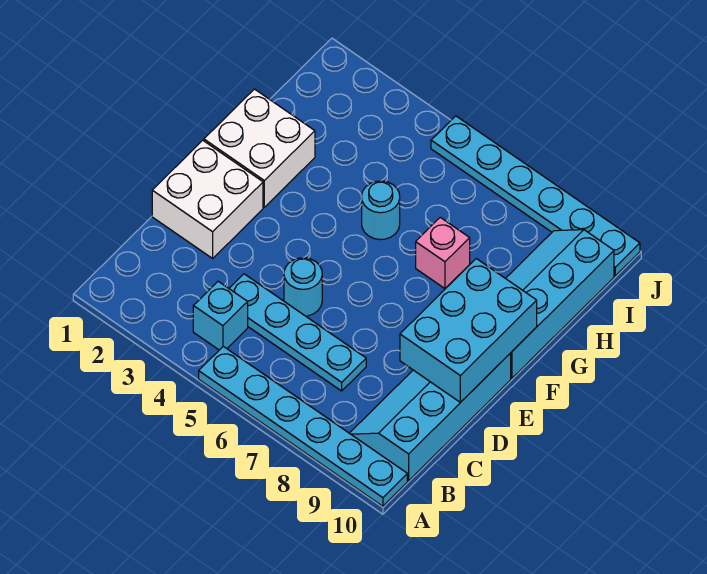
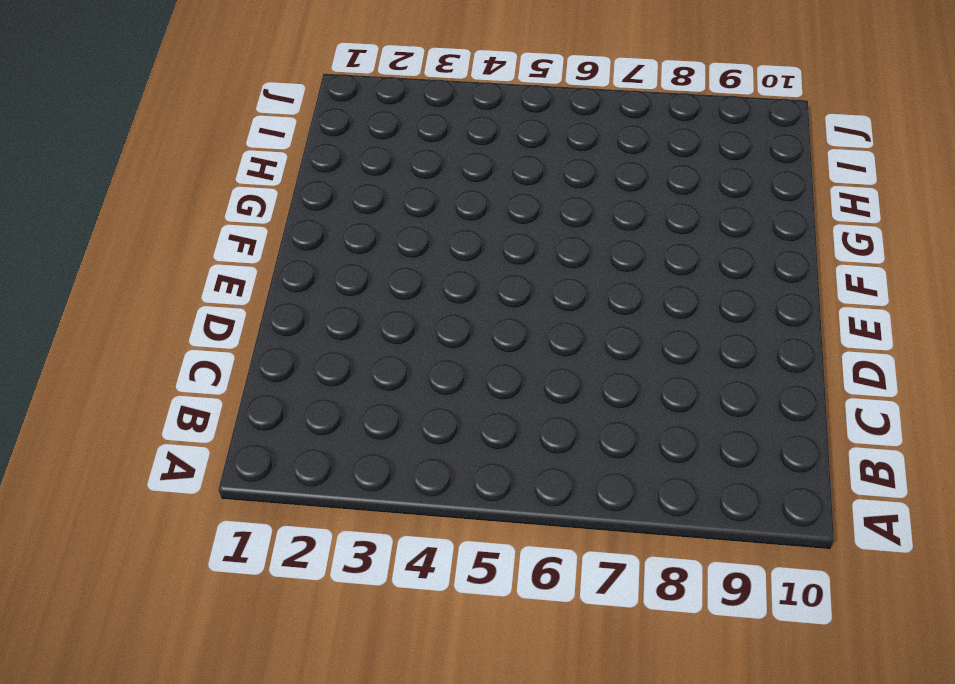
none -> cyan plate A5:A10 level 1
none -> cyan brick B4 level 1
none -> cyan slope B9:E10 level 1 top 10

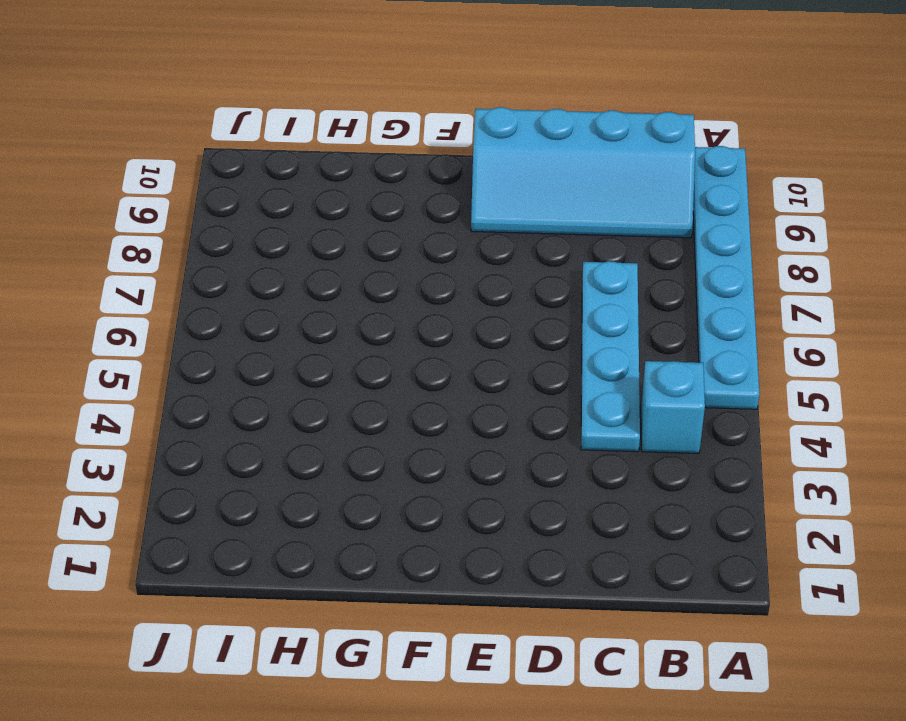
none -> white brick D1:E2 level 1
none -> cyan round brick D5 level 1
none -> white brick F1:G2 level 1

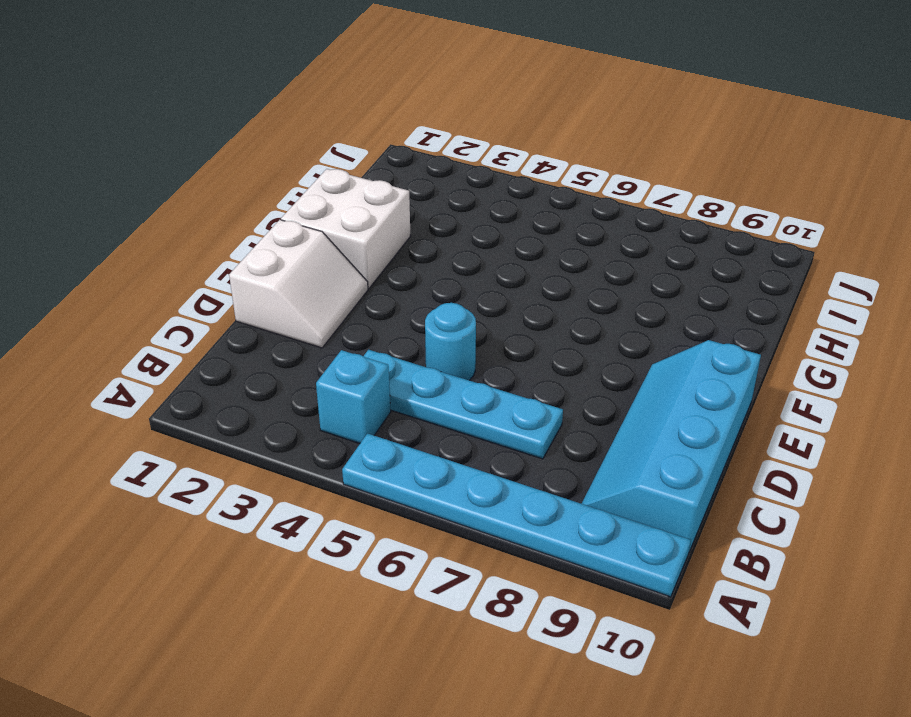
white slope D1:E2 level 1 top 1 -> white brick D1:E2 level 1
none -> cyan slope F9:I10 level 1 top 10
none -> cyan round brick G5 level 1
none -> pink brick G7 level 1

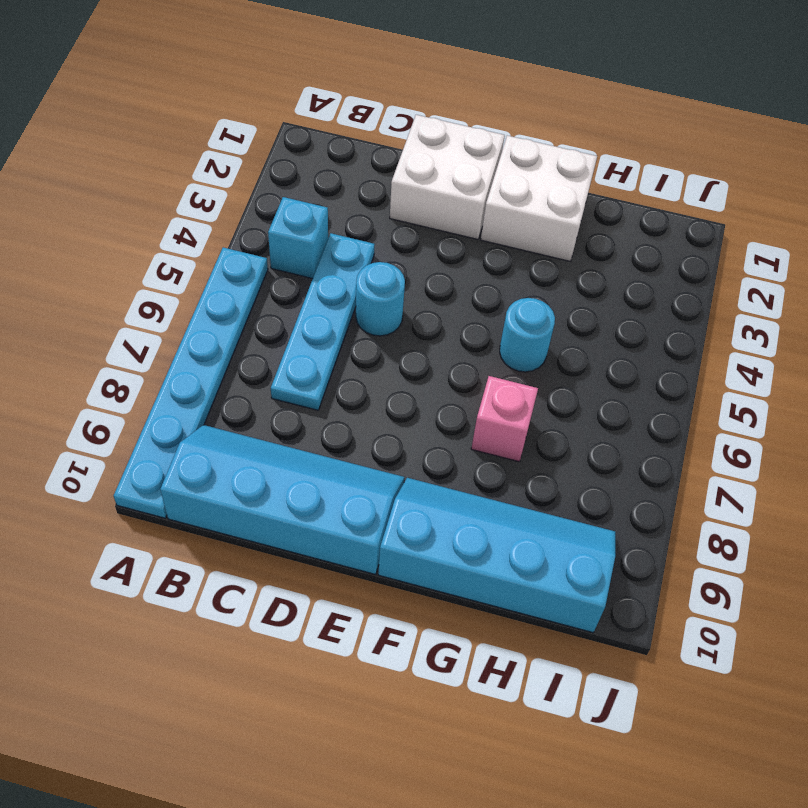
none -> cyan plate J5:J10 level 1
none -> cyan brick D9:F10 level 2

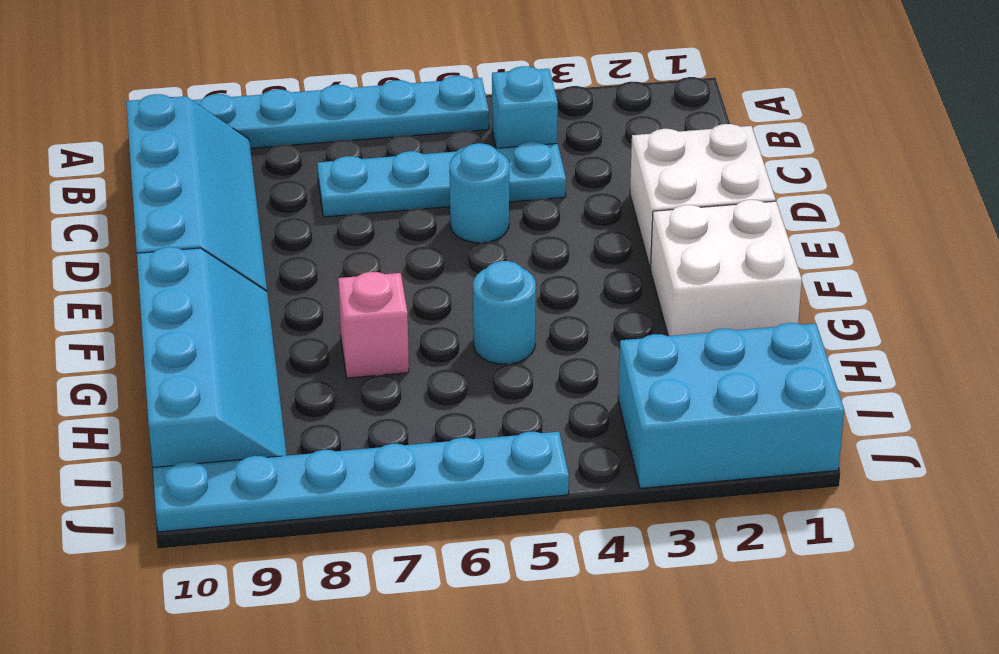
cyan brick I1:J3 level 1 -> cyan brick D9:F10 level 2

